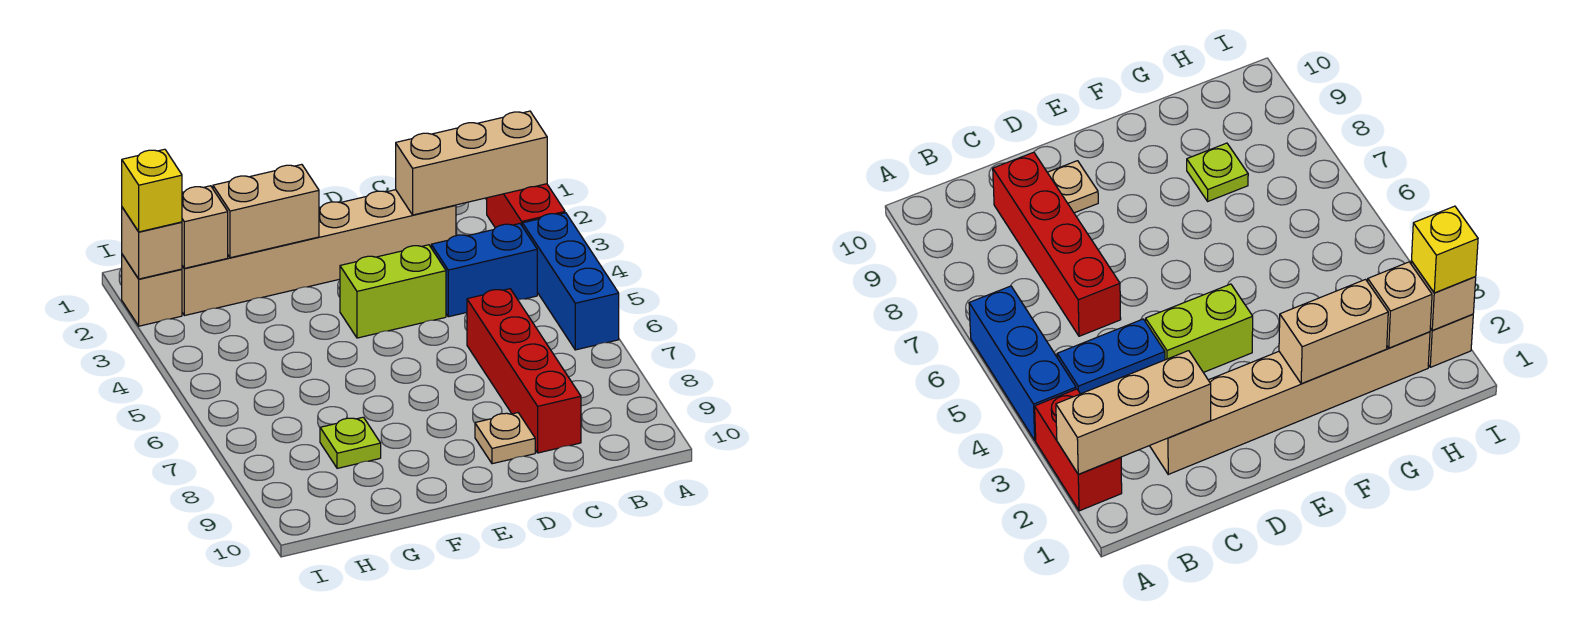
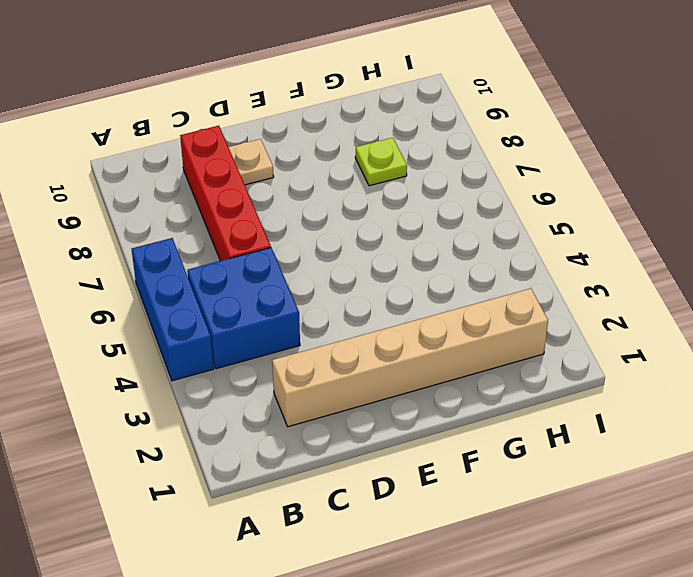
blue brick B4:C5 level 1 -> blue brick B4:C4 level 1
none -> red brick A2:A3 level 1
none -> lime brick D4:E4 level 1
none -> tan brick I2 level 1

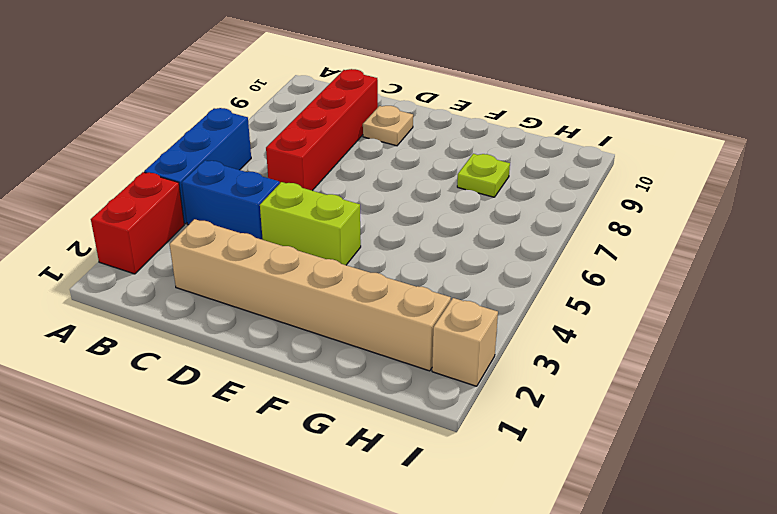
none -> tan brick A2:C2 level 2
none -> tan brick F2:G2 level 2
none -> tan brick H2 level 2

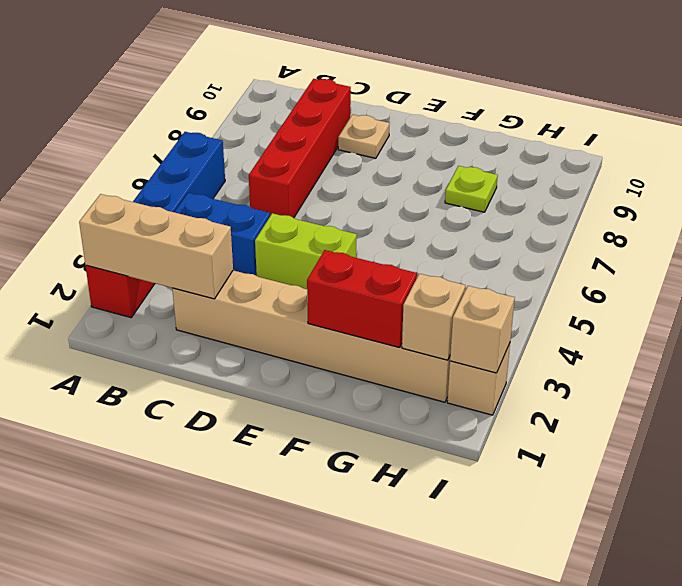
red brick F2:G2 level 2 -> tan brick F2:G2 level 2
none -> yellow brick I2 level 3

